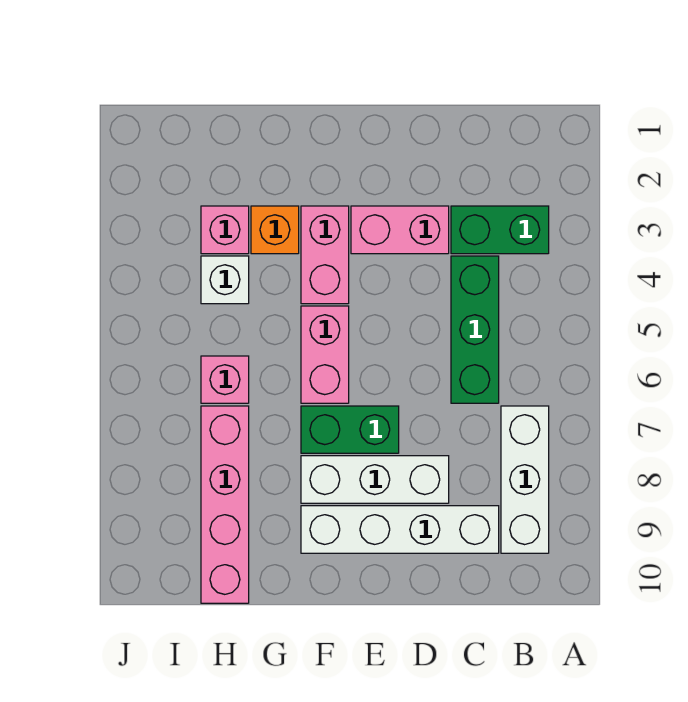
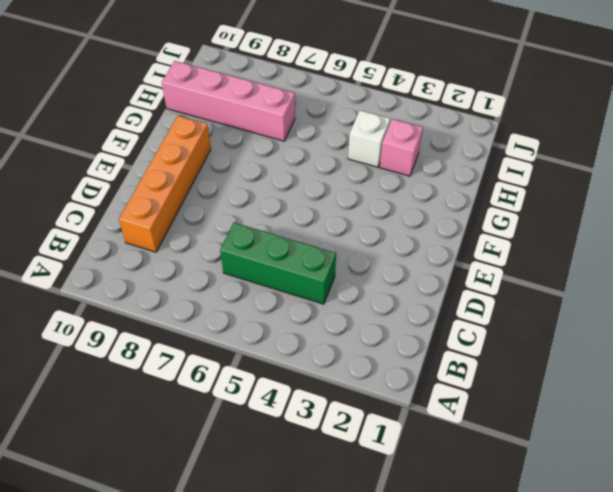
orange brick C9:F9 level 1 -> white brick C9:F9 level 1
none -> green brick B3:C3 level 1
none -> white brick B7:B9 level 1
none -> pink brick D3:E3 level 1

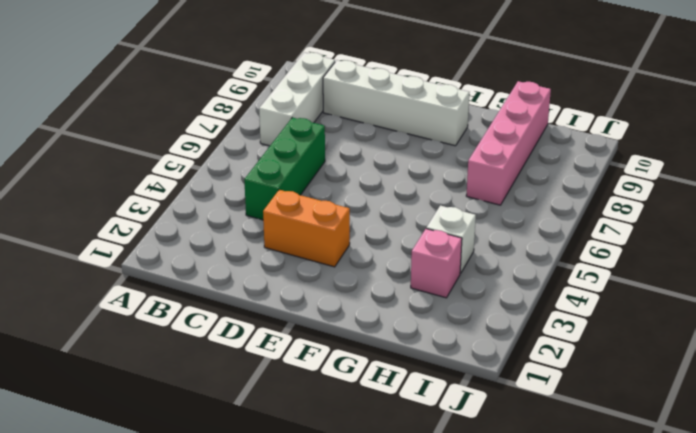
orange brick D3:E3 level 1 -> pink brick D3:E3 level 1
none -> green brick B3:C3 level 1
none -> white brick D8:F8 level 1
none -> green brick E7:F7 level 1

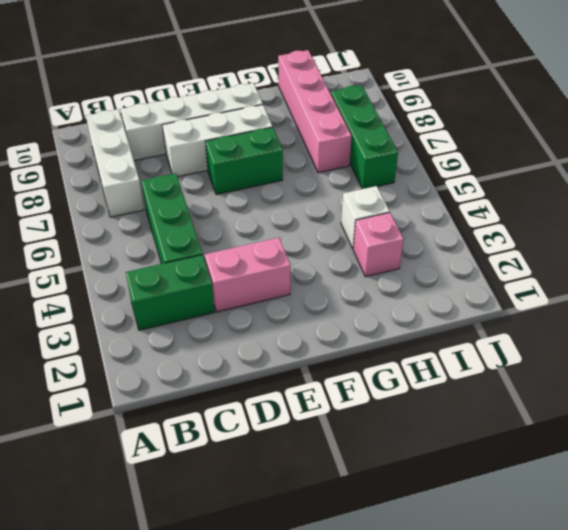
green brick I6:I8 level 1 -> none
none -> pink brick F3:F4 level 1
none -> pink brick F5:F6 level 1
none -> orange brick G3 level 1

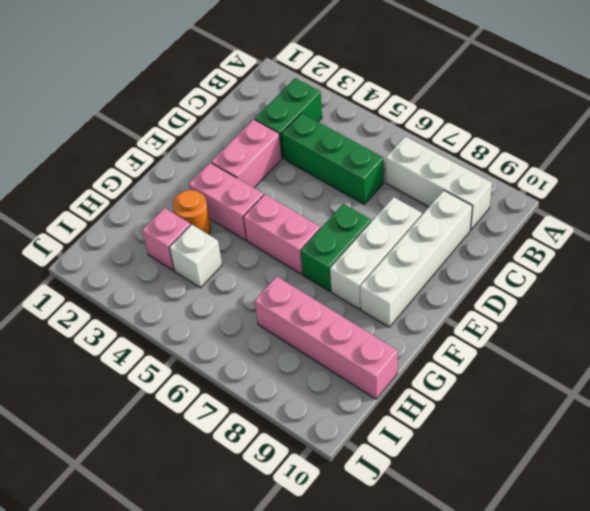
orange round brick G3 level 1 -> orange brick G3 level 1
none -> pink brick H6 level 1

